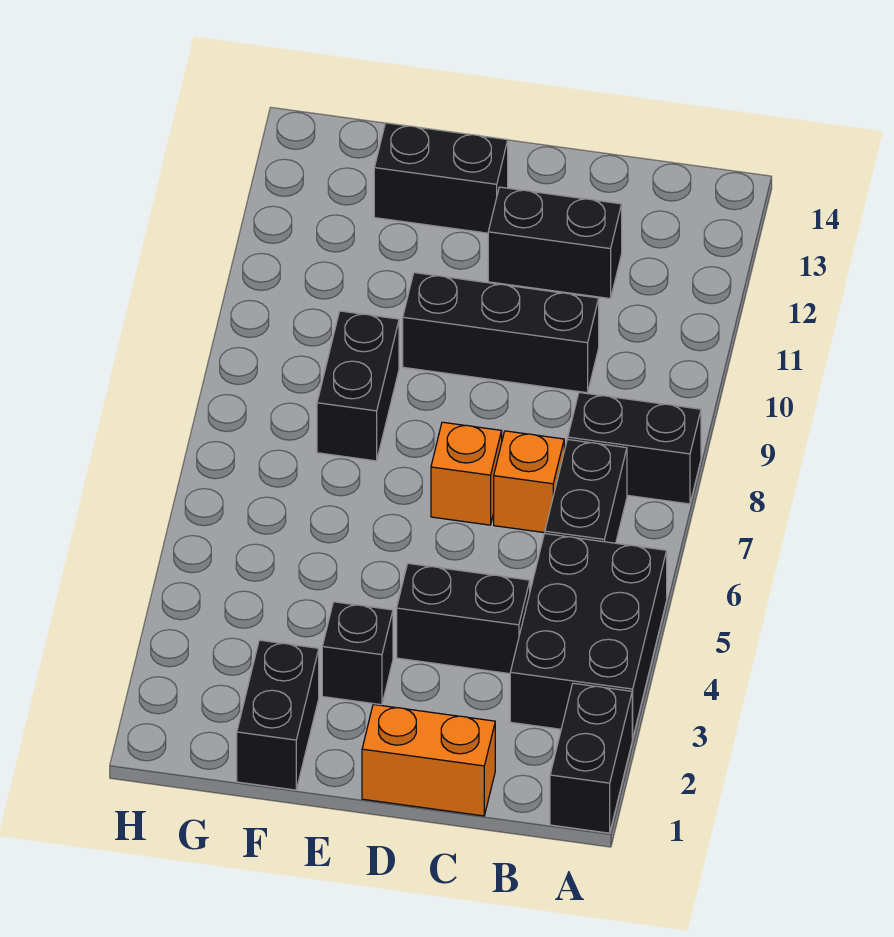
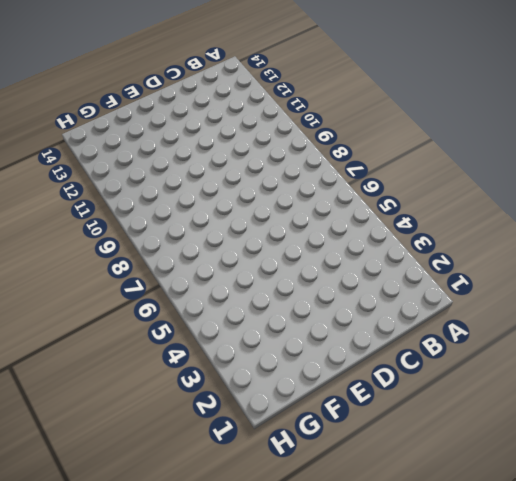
none -> black brick A1:A2 level 1
none -> black brick A3:B5 level 1
none -> black brick A8:B8 level 1

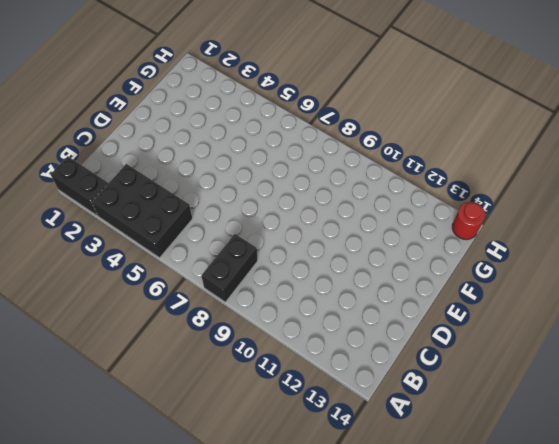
red round brick H14 level 1 -> none
none -> black brick B6:B7 level 1
none -> orange brick C1:D1 level 1
none -> black brick C4:D4 level 1

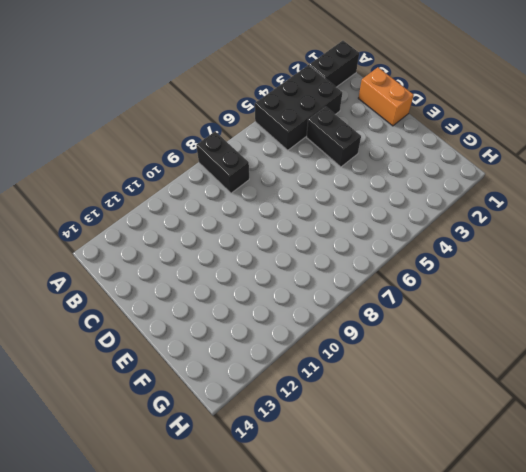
none -> black brick B6:B7 level 1
none -> orange brick C7 level 1
none -> black brick C10:E10 level 1

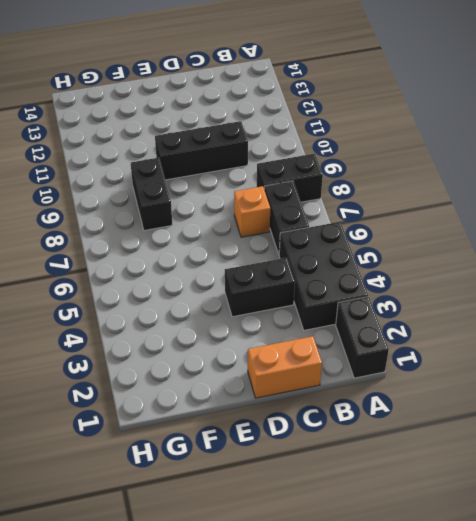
none -> black brick C12:D12 level 1
none -> orange brick D7 level 1
none -> black brick E3 level 1

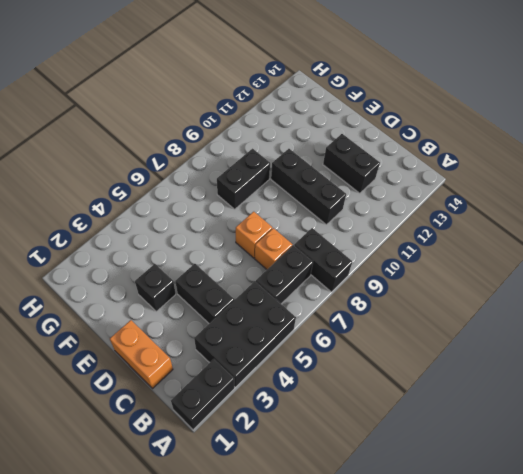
none -> black brick E13:F13 level 1
none -> black brick F1:F2 level 1

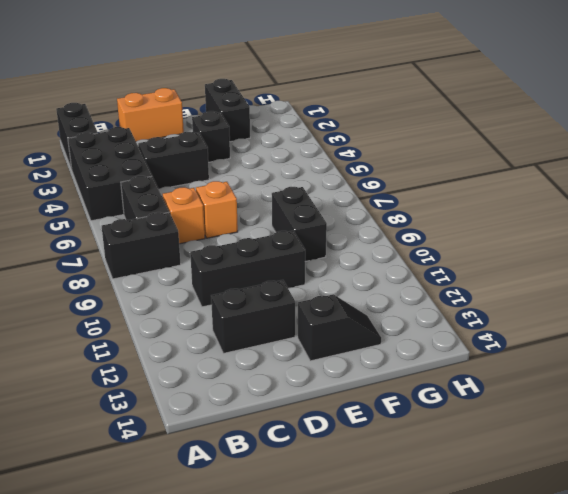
black slope E13:F13 level 1 top E -> black brick E13:F13 level 1

